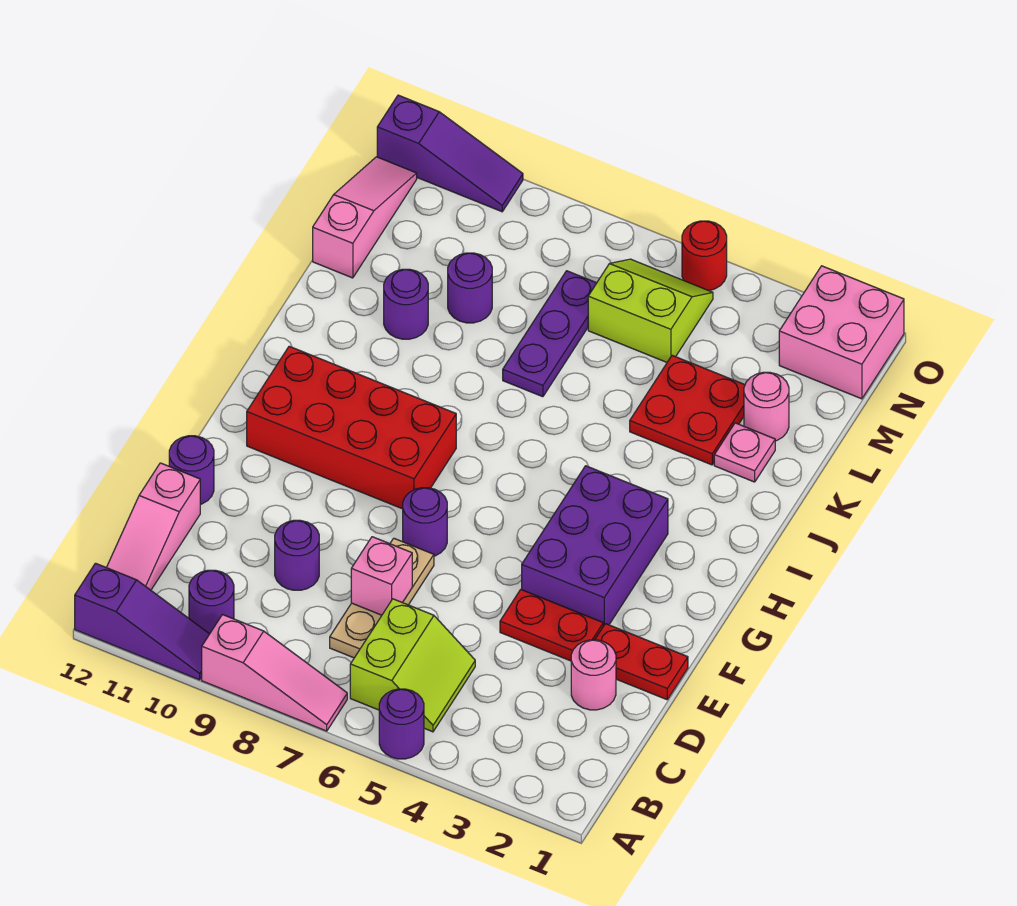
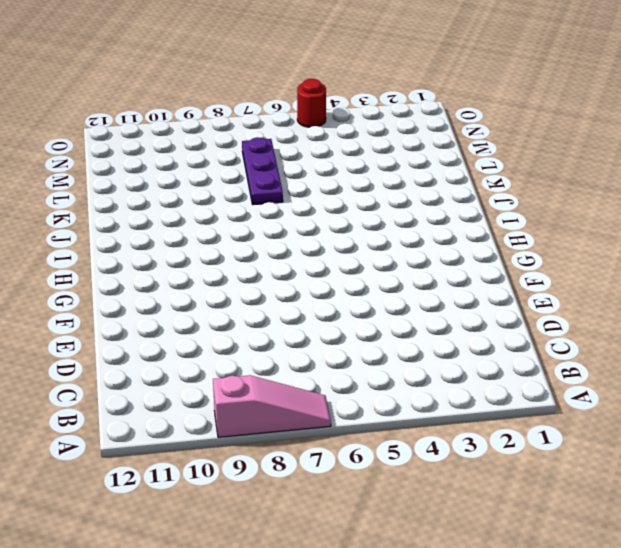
none -> purple round brick A5 level 1
none -> purple slope A10:A12 level 1 top 12
none -> lime slope B5:C6 level 1 top 6

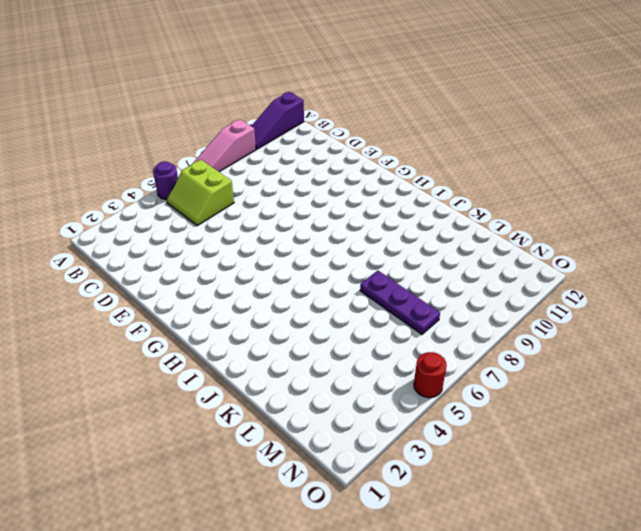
none -> purple round brick B10 level 1
none -> pink slope B12:D12 level 1 top D
none -> tan plate C7:E7 level 1

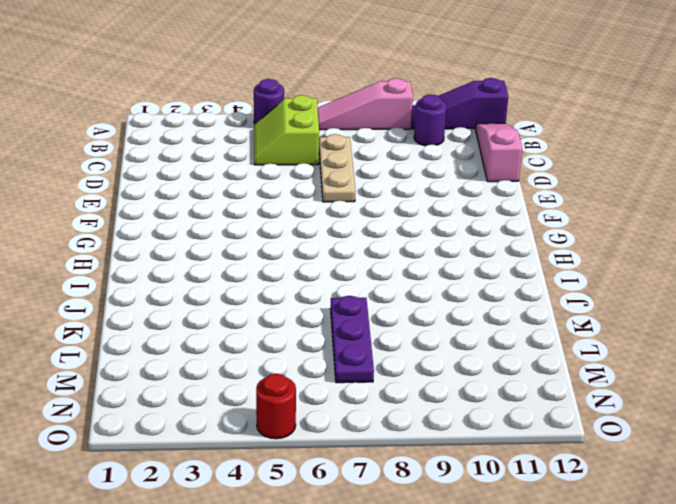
none -> pink round brick D2 level 1
none -> purple round brick D9 level 1
none -> red plate E1:E2 level 1

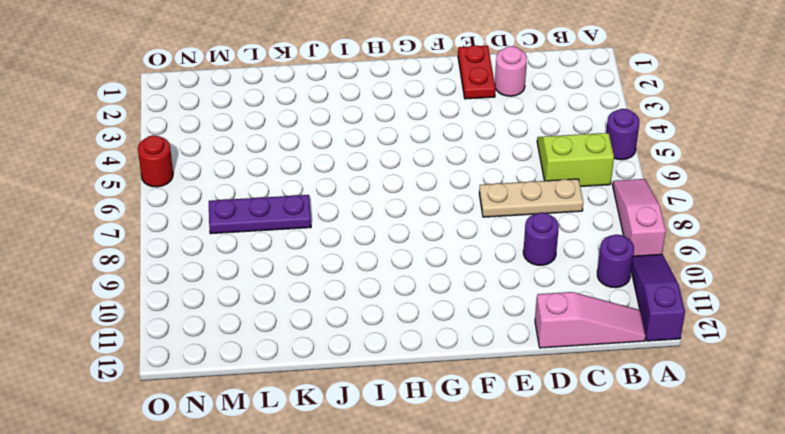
none -> red plate E3:E4 level 1
none -> purple round brick E12 level 1
none -> purple brick F3:H4 level 1

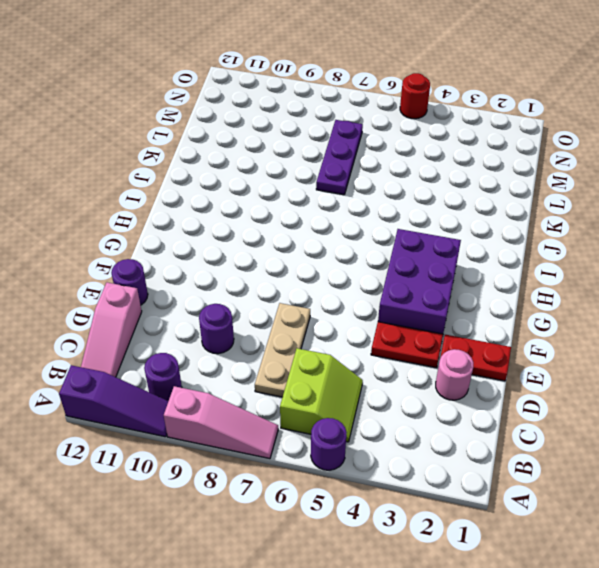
none -> purple round brick F7 level 1
none -> red brick G8:H11 level 1
none -> pink plate K2 level 1

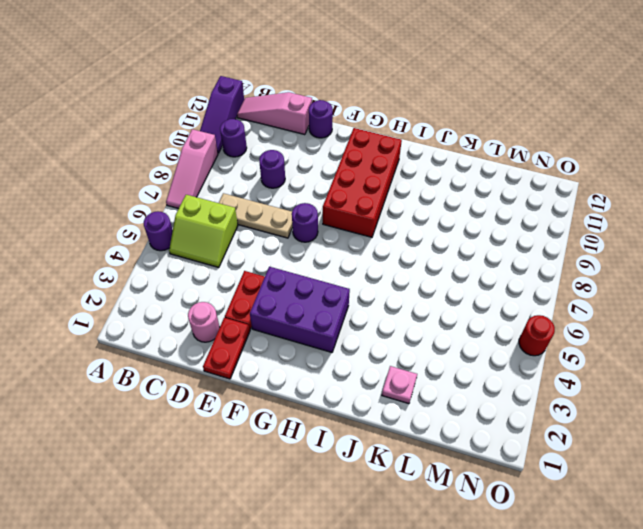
none -> red plate K3:L4 level 1
none -> purple plate K7:M7 level 1
none -> purple round brick K10 level 1

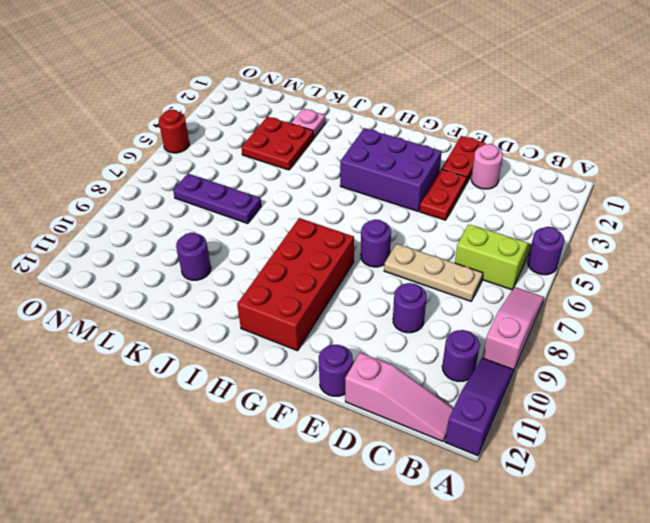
none -> pink round brick L2 level 1
none -> purple round brick L9 level 1
none -> pink slope L12:N12 level 1 top L

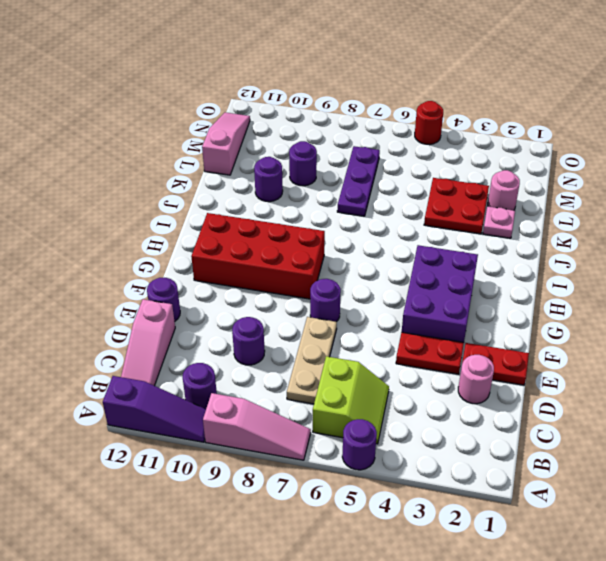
none -> lime slope M5:N6 level 1 top M
none -> pink brick N1:O2 level 1
none -> purple slope O10:O12 level 1 top 12

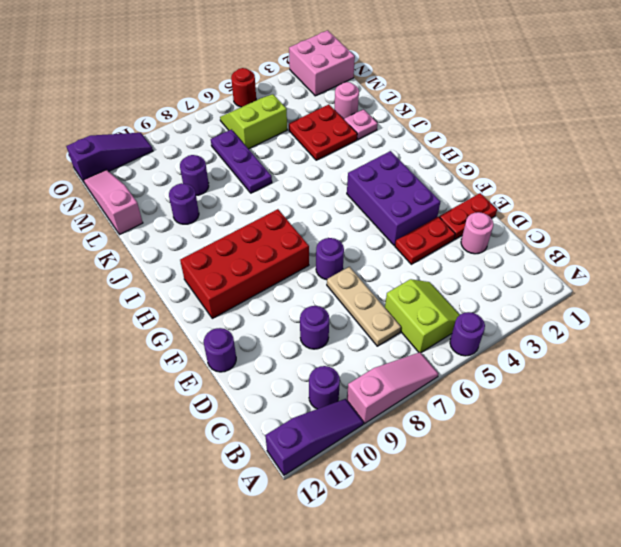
none -> pink slope B12:D12 level 1 top D
none -> pink brick D7 level 2

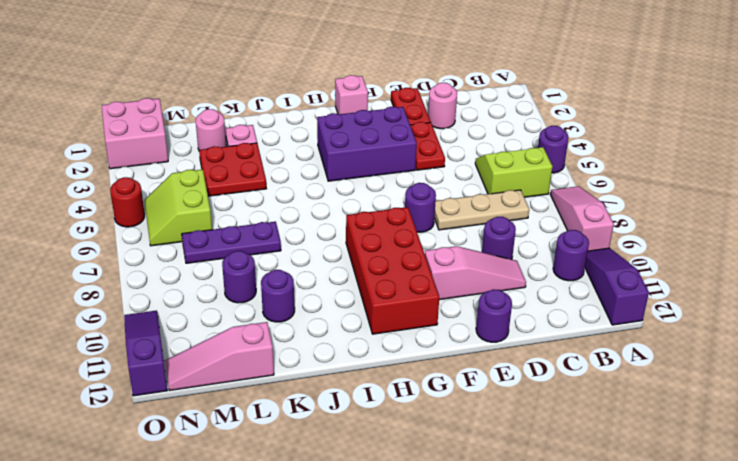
pink slope D10:F10 level 1 top F -> pink slope B12:D12 level 1 top D
pink brick G1 level 1 -> pink brick D7 level 2

